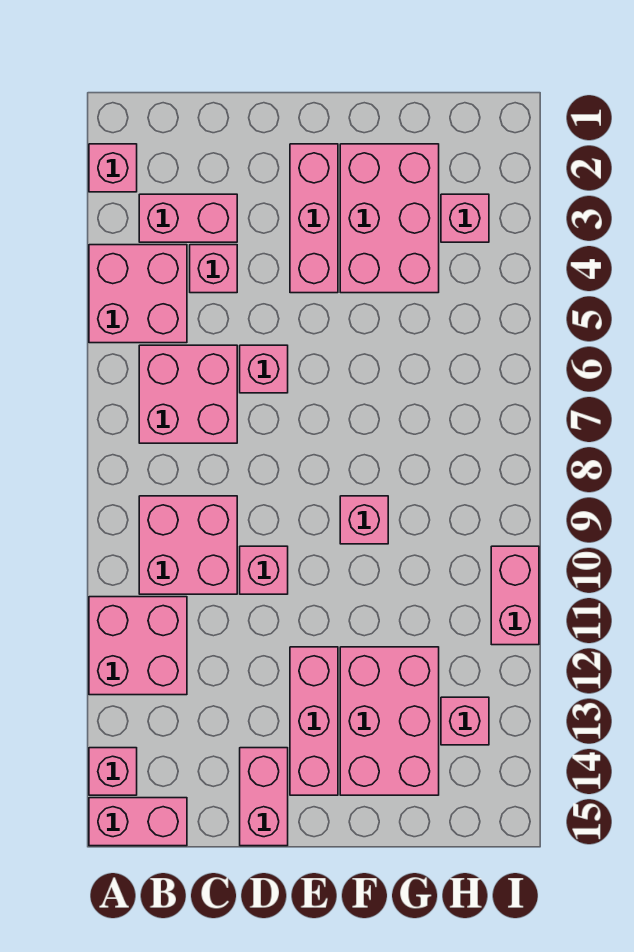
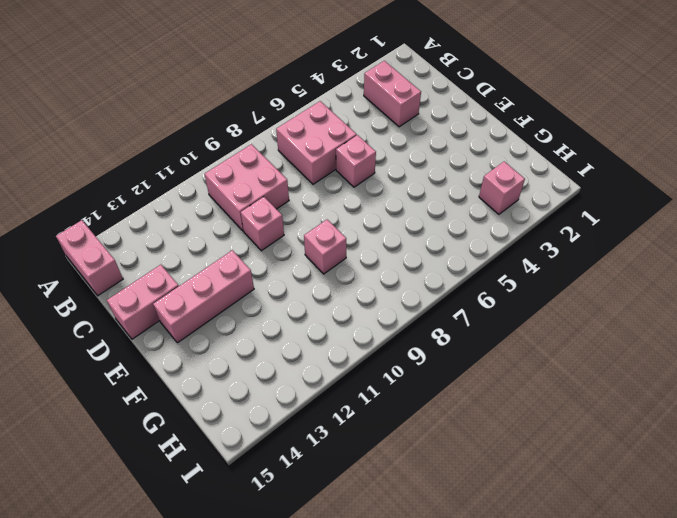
none -> pink brick A2 level 1
none -> pink brick A4:B5 level 1
none -> pink brick A11:B12 level 1

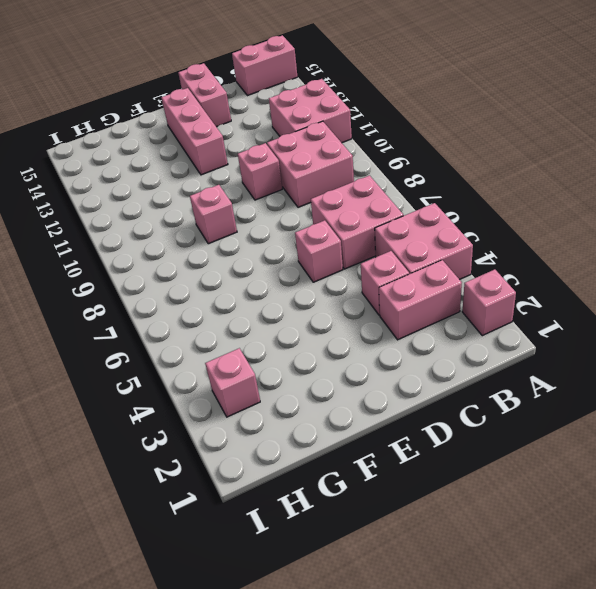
none -> pink brick A14 level 1
none -> pink brick E2:E4 level 1
none -> pink brick F2:G4 level 1

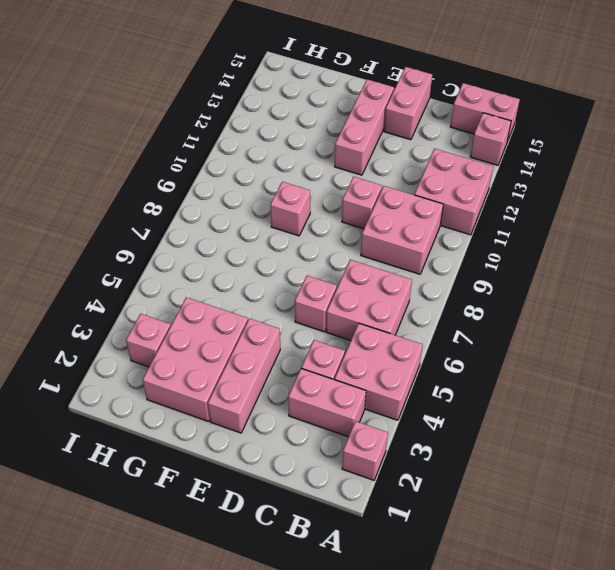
none -> pink brick F12:G14 level 1
none -> pink brick H13 level 1
none -> pink brick I10:I11 level 1

